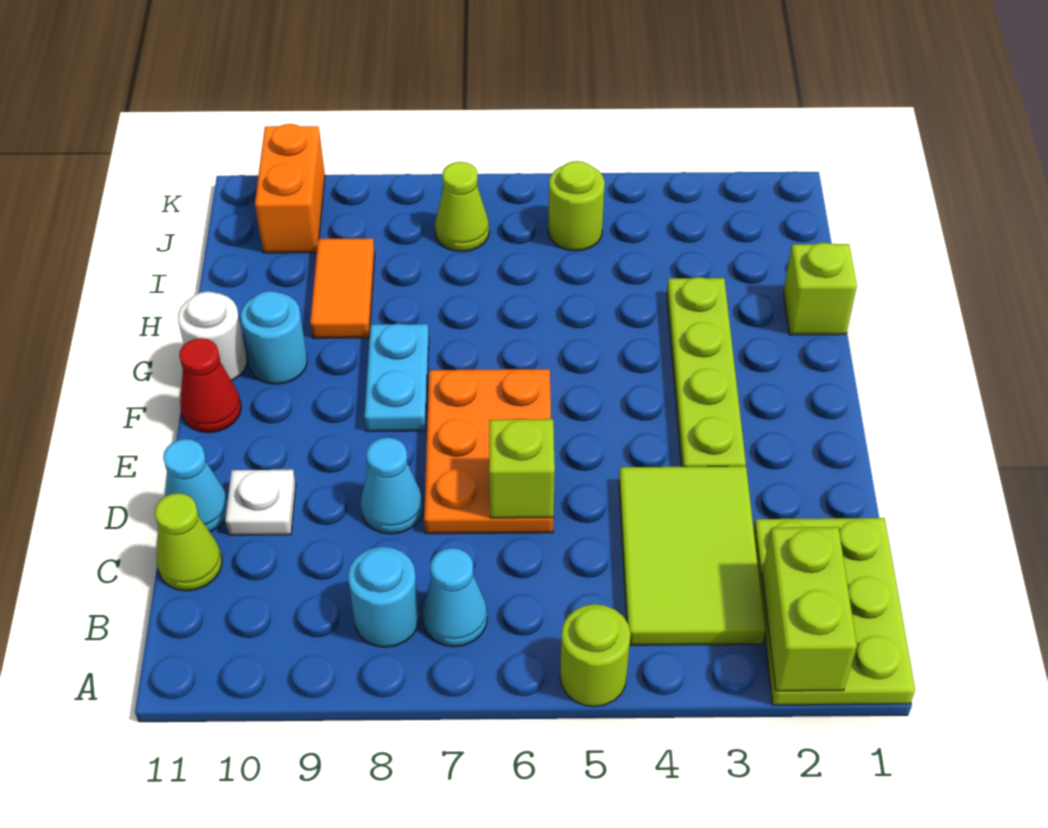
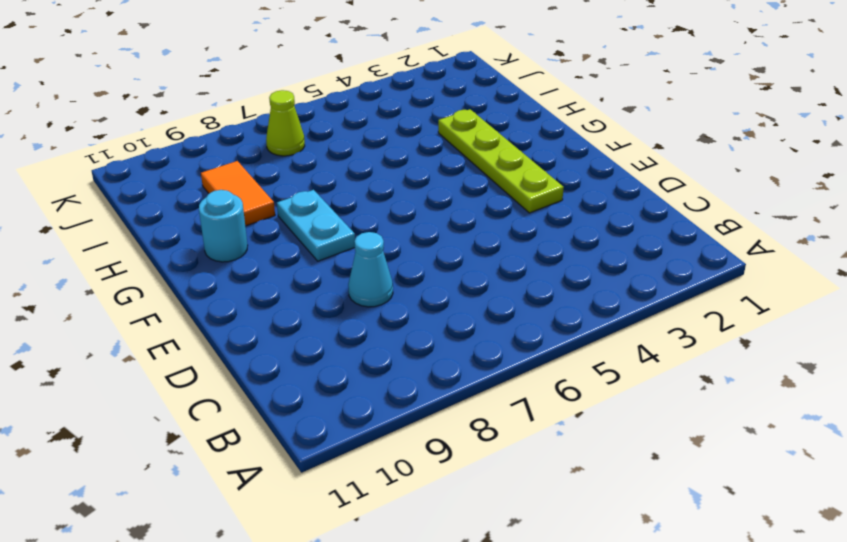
none -> lime plate A1:C2 level 1
none -> lime round brick A5 level 1
none -> lime tile B3:D4 level 1

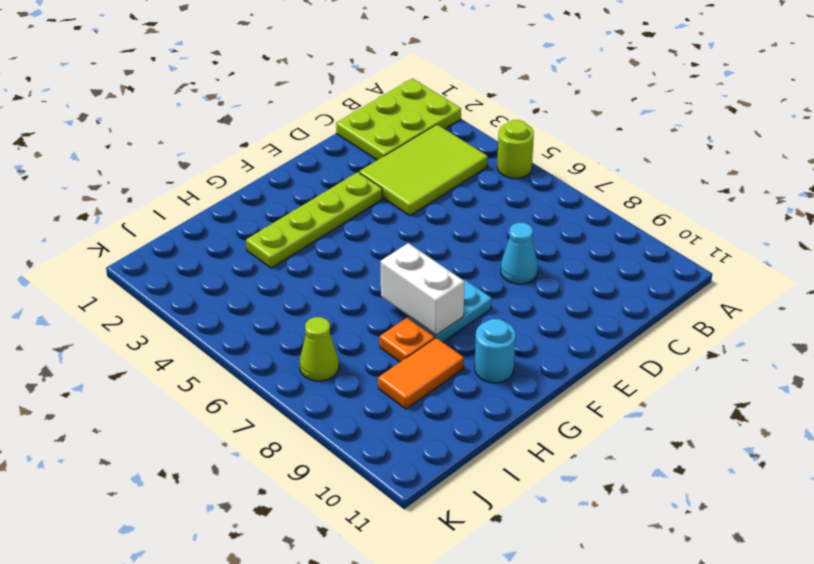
white brick G7:G8 level 2 -> none
orange plate H8 level 1 -> none
none -> cyan cone B7 level 1
none -> cyan round brick B8 level 1
none -> lime cone C11 level 1

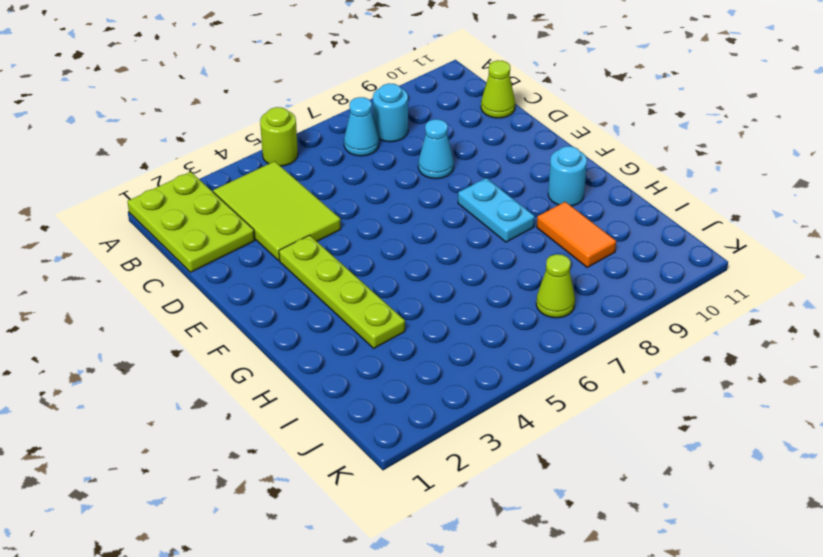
none -> orange plate D6:F7 level 1
none -> white plate D10 level 1
none -> cyan cone D11 level 1

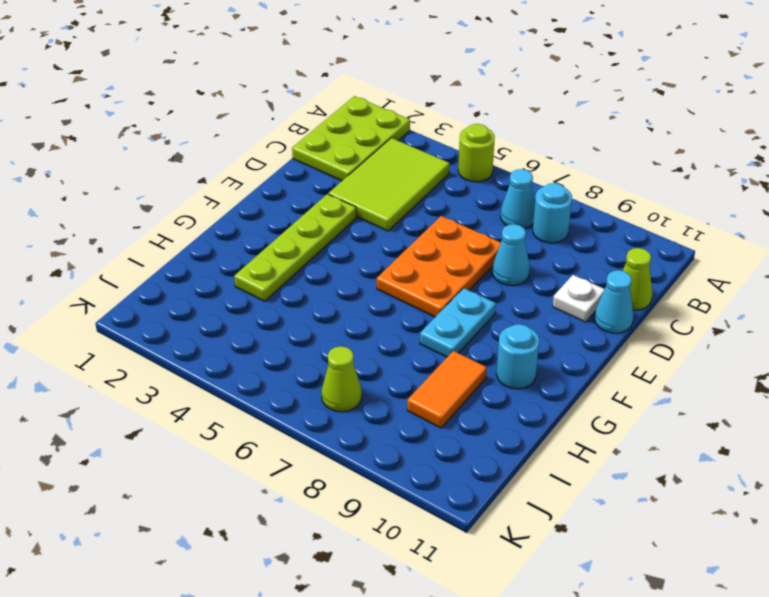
none -> red cone F11 level 1
none -> white round brick G11 level 1
none -> lime brick H1 level 1

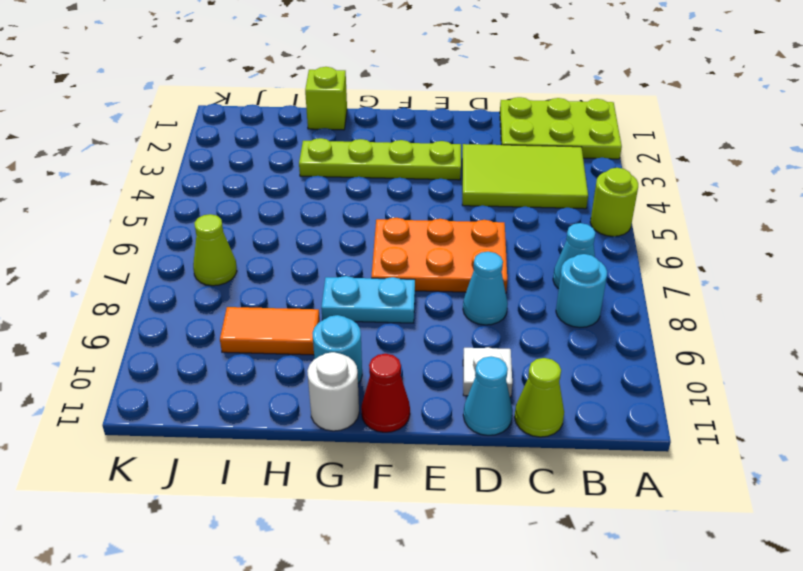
none -> lime round brick J5 level 1
none -> orange brick J10:K10 level 1
none -> lime brick A2:B2 level 2

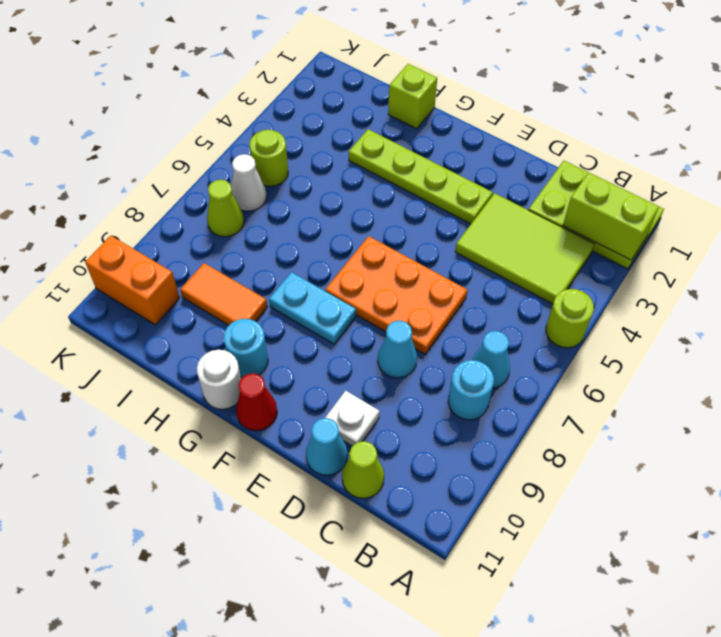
white cone J6 level 1 -> none
none -> lime brick D6 level 2

